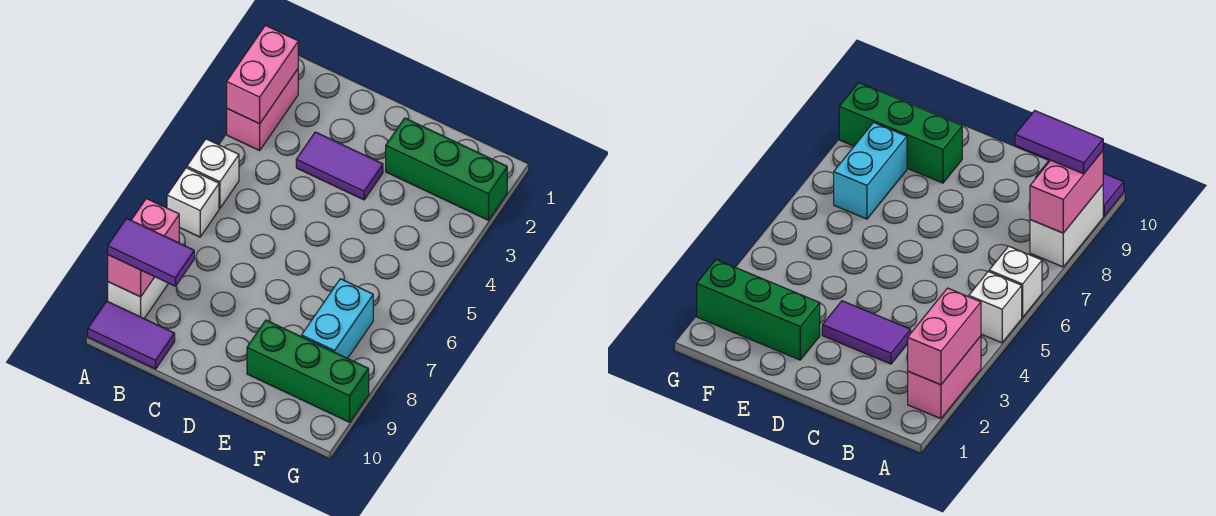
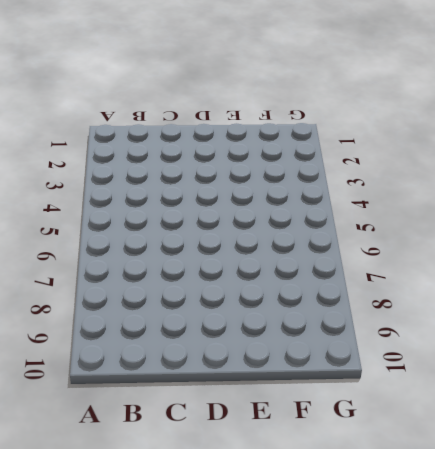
none -> pink brick A2:A3 level 1
none -> white brick A5 level 1
none -> white brick A6 level 1

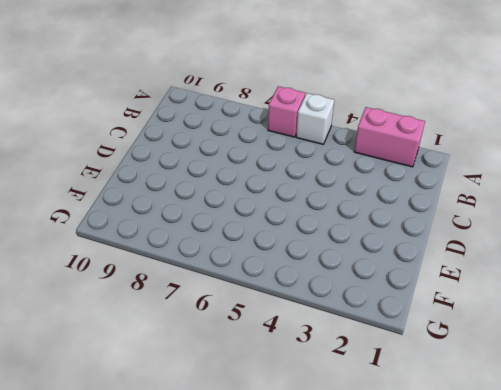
pink brick A6 level 1 -> white brick A6 level 1
none -> white brick A8:A9 level 1
none -> purple tile A10:B10 level 1
none -> purple tile C3:D3 level 1

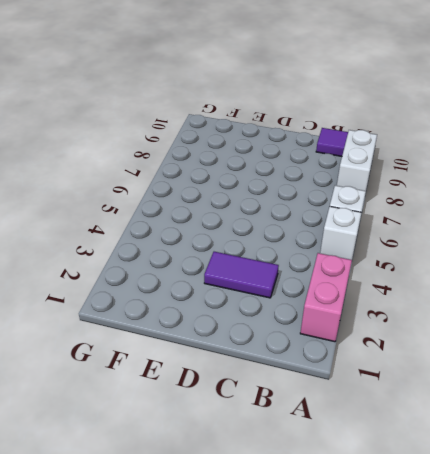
none -> green brick E2:G2 level 1
none -> green brick E9:G9 level 1
none -> cyan brick F7:F8 level 1

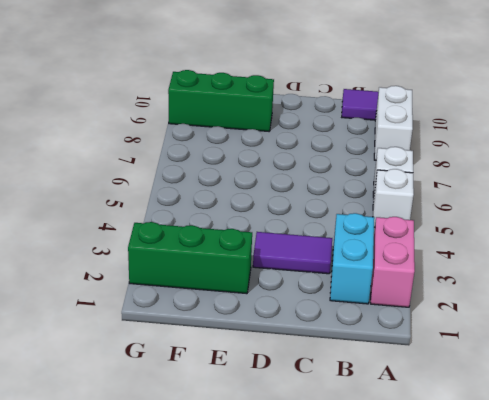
cyan brick B2:B3 level 1 -> cyan brick F7:F8 level 1
none -> pink brick A2:A3 level 2
none -> pink brick A8:A9 level 2
none -> purple tile A9:B9 level 3

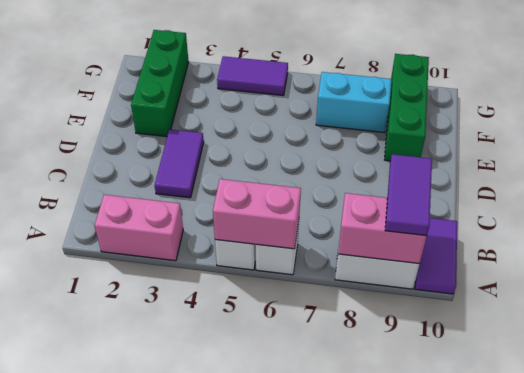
pink brick A5:A6 level 2 -> pink brick A2:A3 level 2
purple tile G4:G5 level 1 -> none

